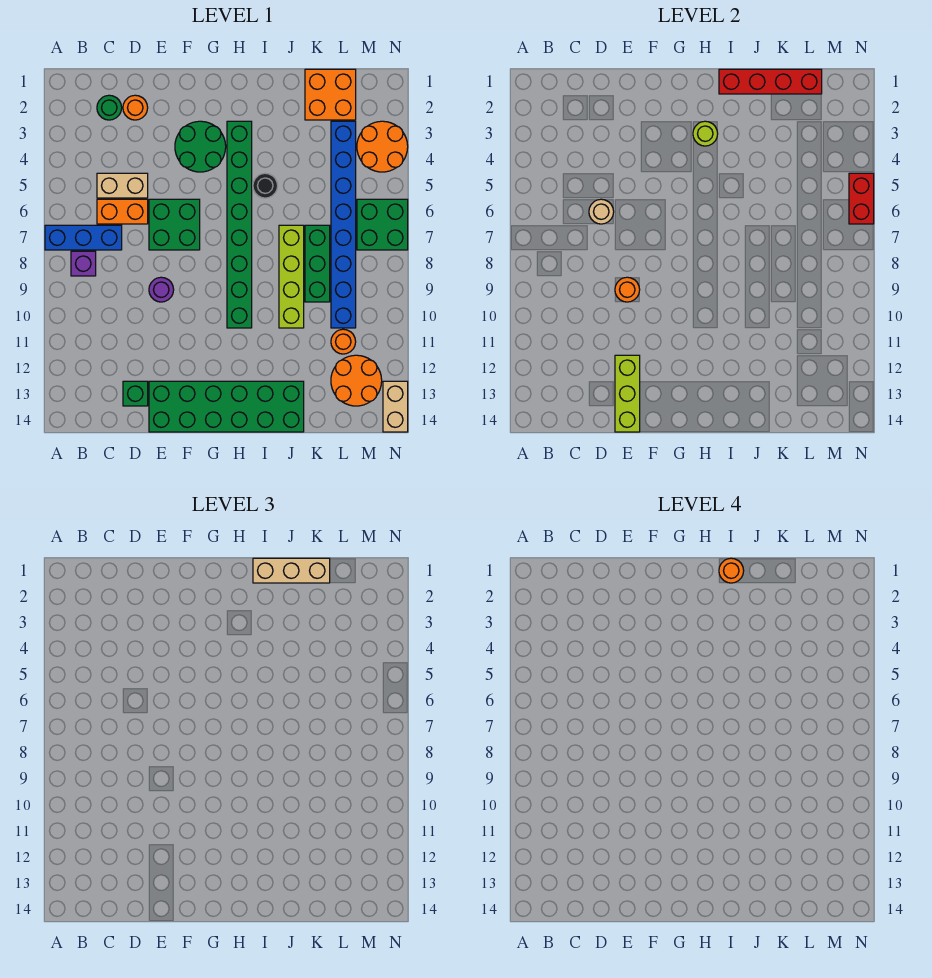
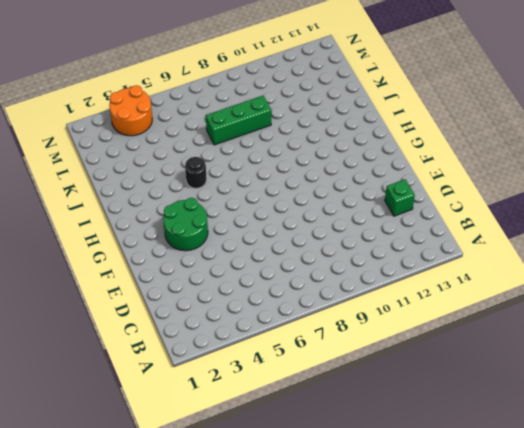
none -> blue brick A7:C7 level 1
none -> purple brick B8 level 1
none -> green round brick C2 level 1
none -> tan brick C5:D5 level 1

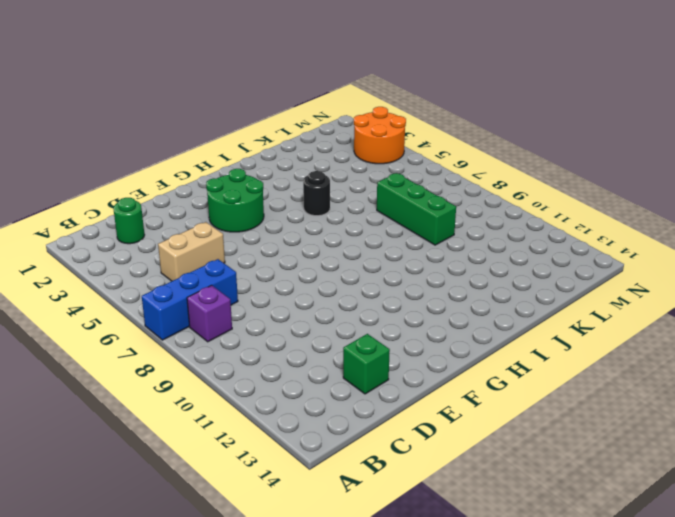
none -> orange brick C6:D6 level 1
none -> orange round brick D2 level 1
none -> green brick E6:F7 level 1
none -> purple round brick E9 level 1

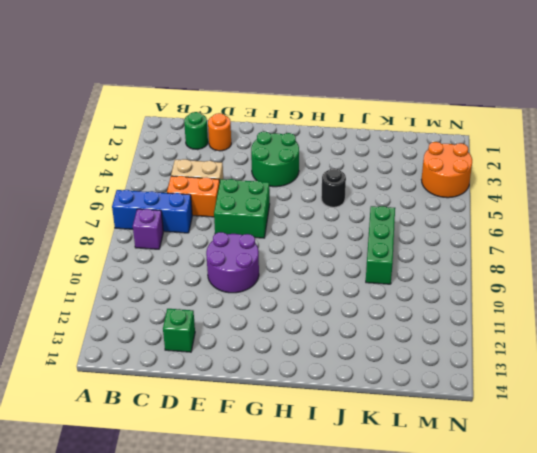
purple round brick E9:F10 level 1 -> purple round brick E9 level 1
none -> green brick E13:J14 level 1
none -> green brick H3:H10 level 1
none -> lime brick J7:J10 level 1
none -> orange brick K1:L2 level 1

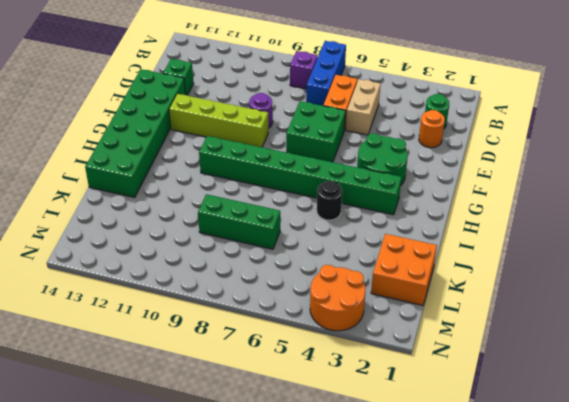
lime brick F9:F12 level 1 -> lime brick J7:J10 level 1
none -> blue brick L3:L10 level 1
none -> orange round brick L11 level 1
none -> orange round brick L12:M13 level 1
none -> green brick M6:N7 level 1

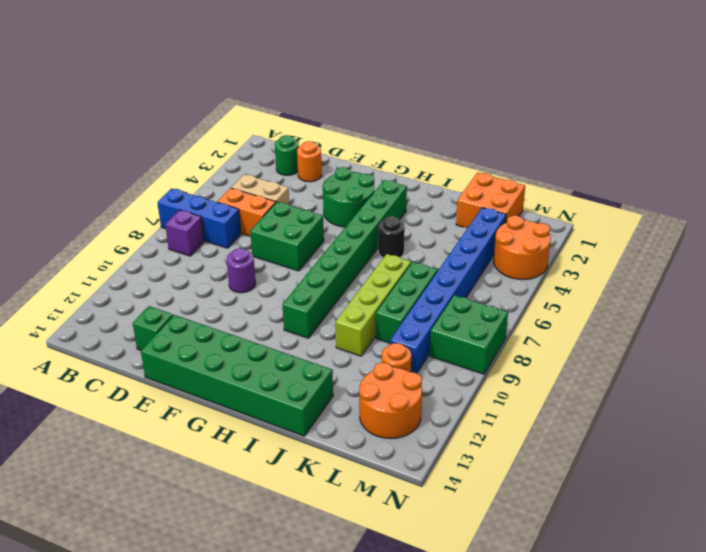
green brick M8:N9 level 1 -> green brick M6:N7 level 1
none -> tan brick N13:N14 level 1
none -> tan round brick D6 level 2
none -> orange round brick E9 level 2
none -> lime brick E12:E14 level 2

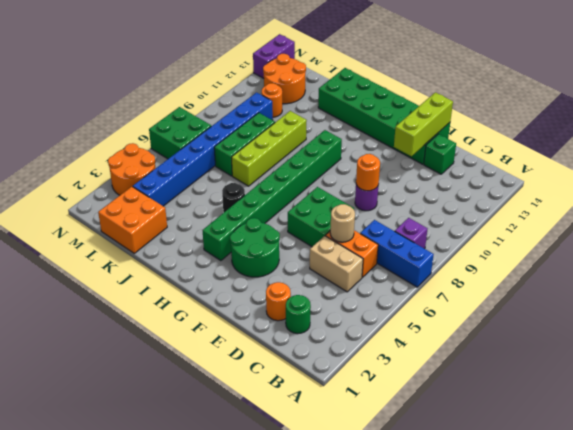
purple brick N13:N14 level 1 -> tan brick N13:N14 level 1
none -> lime round brick H3 level 2
none -> red brick I1:L1 level 2
none -> red brick N5:N6 level 2
none -> tan brick I1:K1 level 3

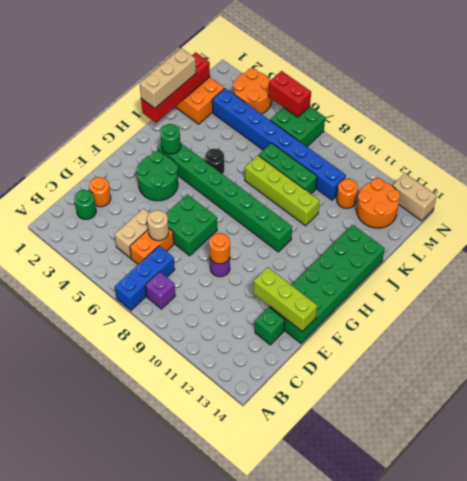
green round brick H3 level 2 -> lime round brick H3 level 2
none -> orange round brick I1 level 4

